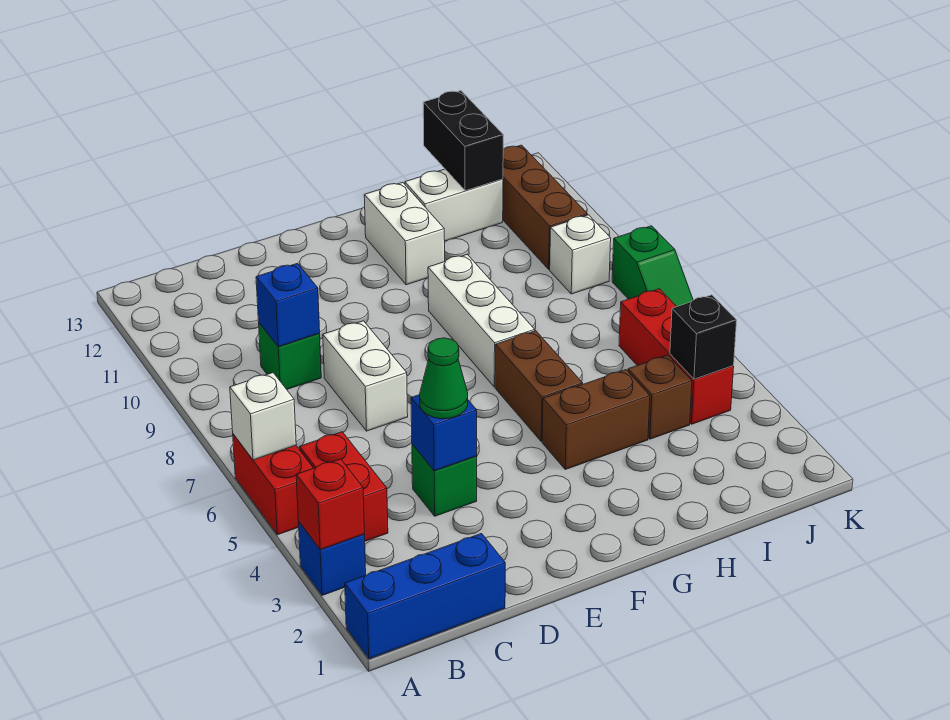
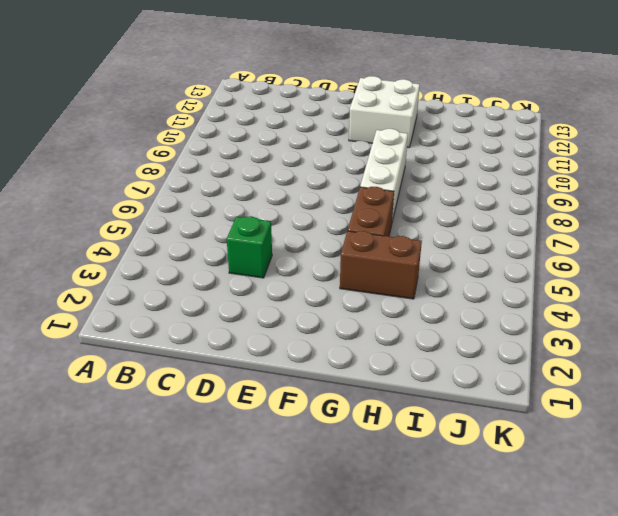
white brick F11:G12 level 1 -> white brick G11:G12 level 1
none -> blue brick A1:C1 level 1
none -> blue brick A3 level 1
none -> red brick A5:A6 level 1

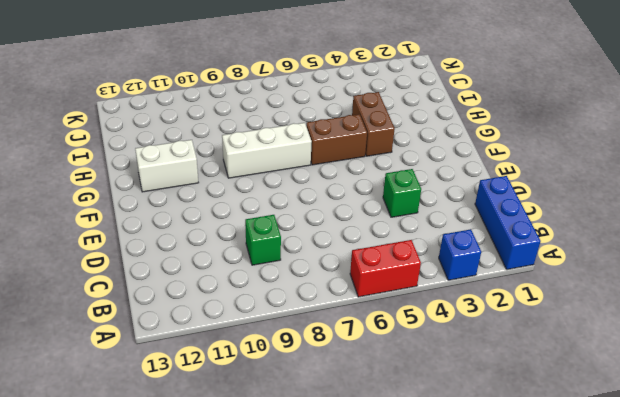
none -> red brick B4:B5 level 1
none -> white brick D7:D8 level 1
none -> white brick H12:I12 level 1

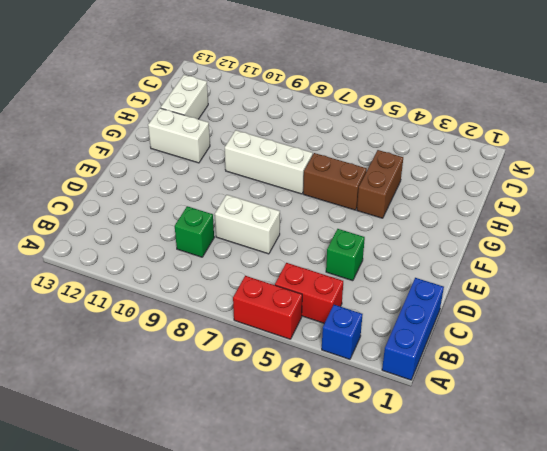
none -> brown brick I4 level 1
none -> red brick J4:J6 level 1
none -> white brick J9 level 1

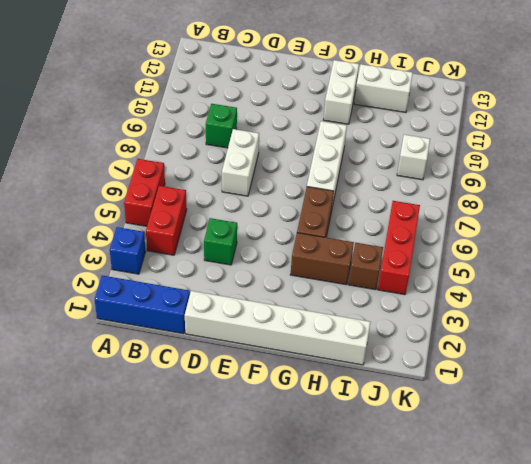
white brick D1:I1 level 1 -> none
none -> brown brick J10:J12 level 1
none -> green slope K7:K8 level 1 top 8
none -> red brick A3 level 2

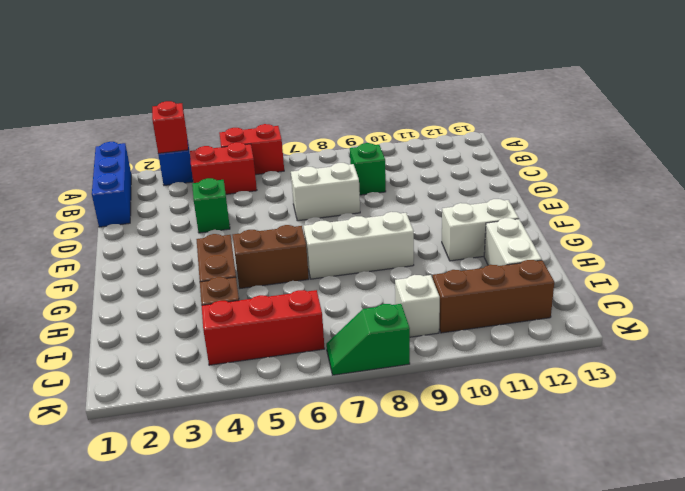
none -> white brick A6 level 2
none -> blue brick C9 level 2
none -> blue brick D4 level 2

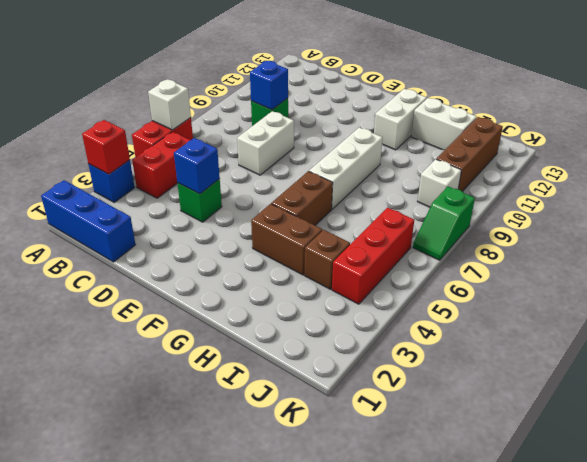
none -> black brick I12:I13 level 2
none -> black brick J4 level 2
none -> green cone D4 level 3

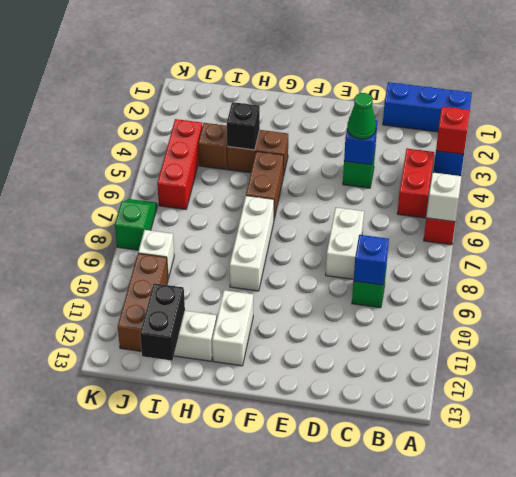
black brick H4 level 2 -> black brick J4 level 2

